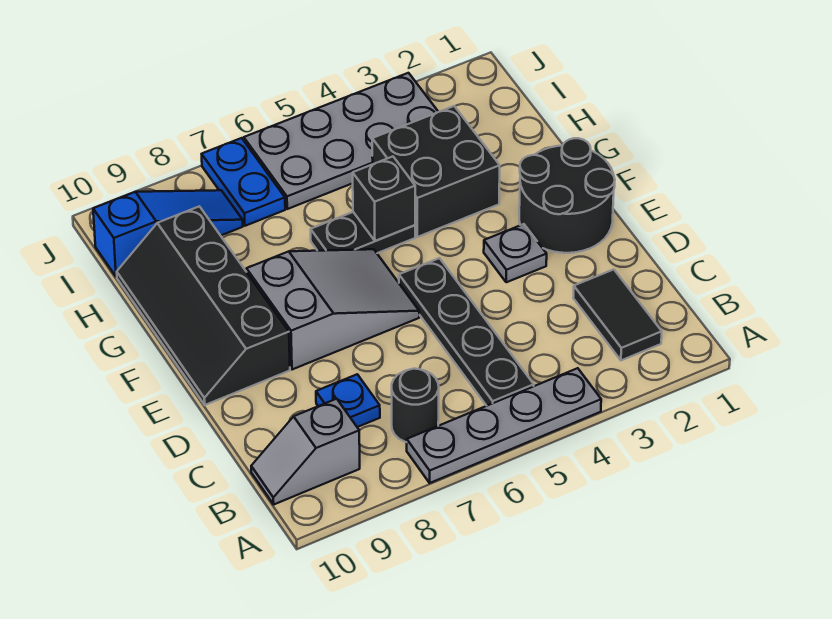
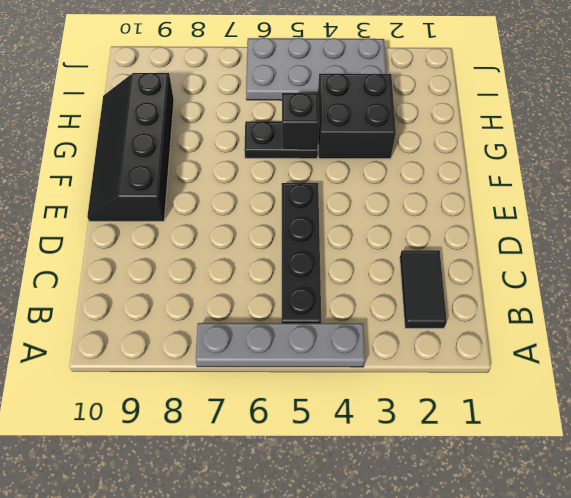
none -> black round brick B7 level 1
none -> grey slope B9:B10 level 1 top 9
none -> blue plate C8 level 1

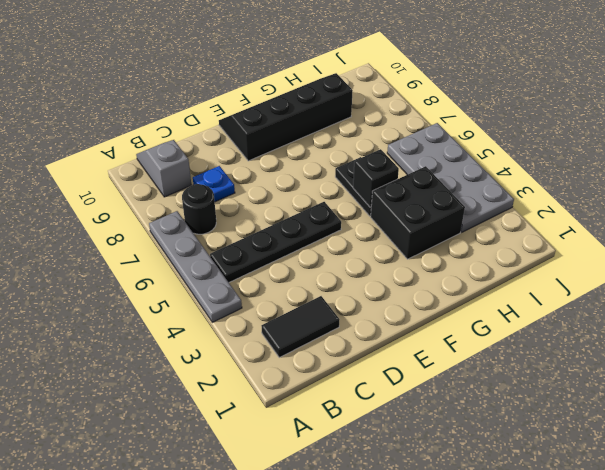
none -> black round brick E1:F2 level 1
none -> grey plate E3 level 1
none -> grey slope E6:F8 level 1 top 8

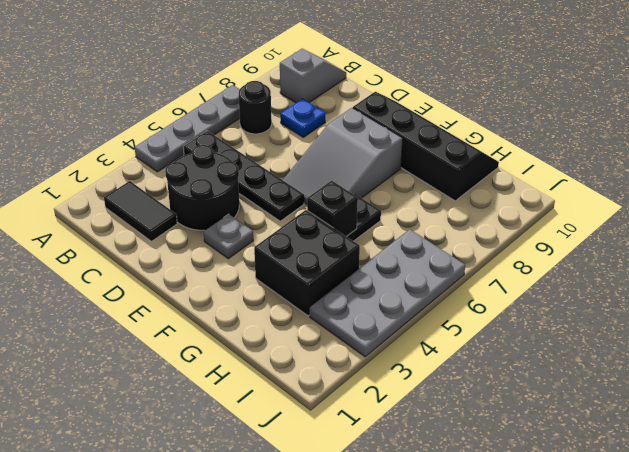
black round brick C3:D4 level 1 -> black round brick E1:F2 level 1
none -> blue plate I7:J7 level 1
none -> blue slope I8:I10 level 1 top 10

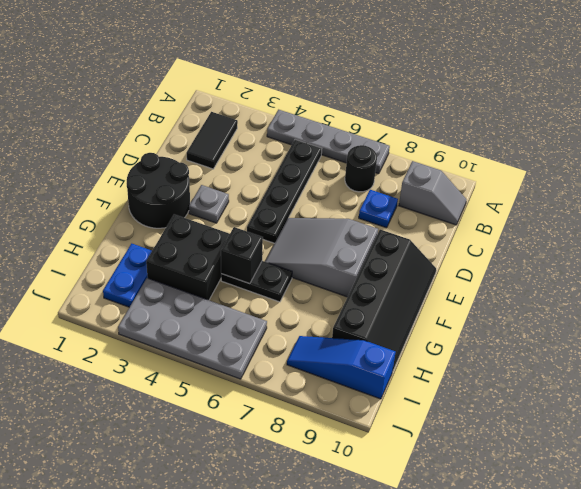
blue plate H2:I2 level 1 -> blue plate I7:J7 level 1

